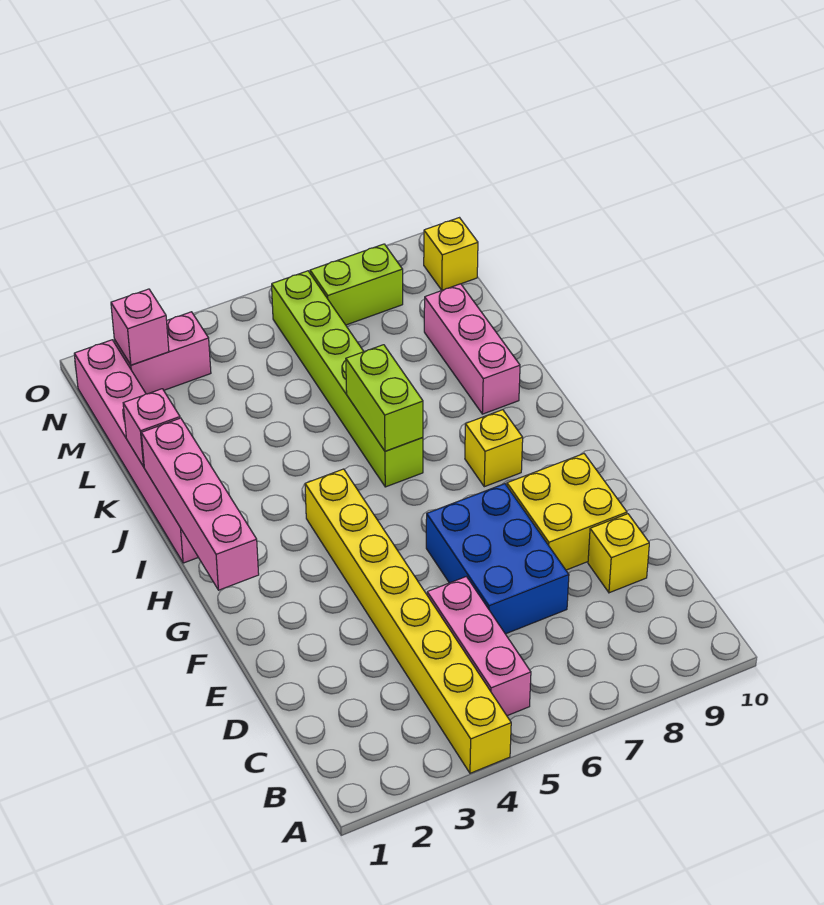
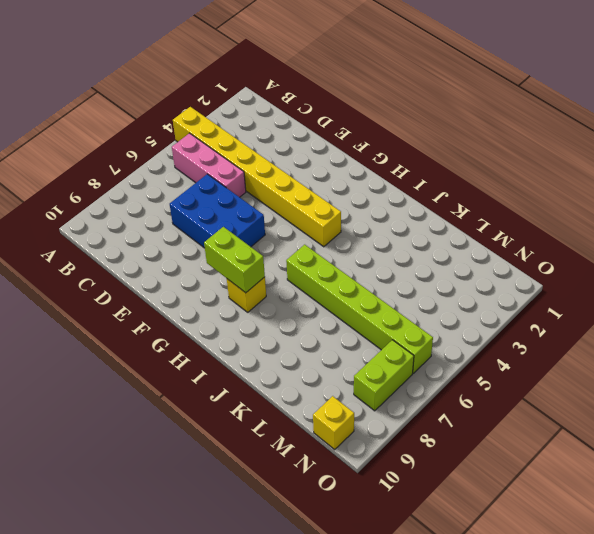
lime brick G8:H8 level 2 -> lime brick I6:J6 level 2
none -> yellow brick D9 level 1
none -> yellow brick E8:F9 level 1
none -> pink brick I1:N1 level 1

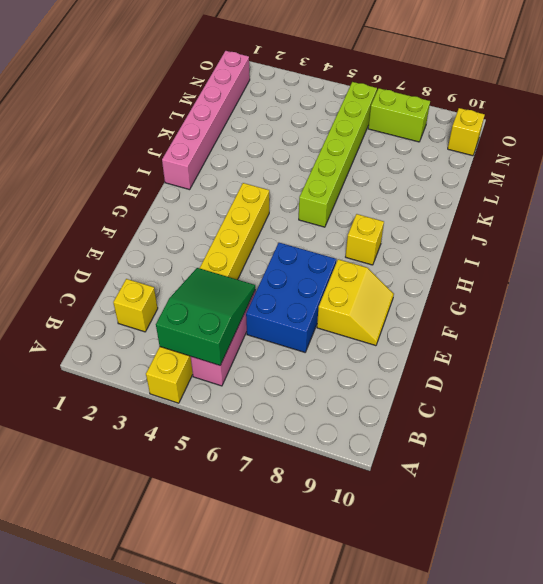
green slope B4:D5 level 2 top B -> none
yellow brick C2 level 1 -> yellow brick D9 level 1
yellow slope E8:F9 level 1 top 8 -> yellow brick E8:F9 level 1
none -> pink brick J9:L9 level 1
none -> pink brick N2:N3 level 1
none -> pink brick G1:J1 level 2

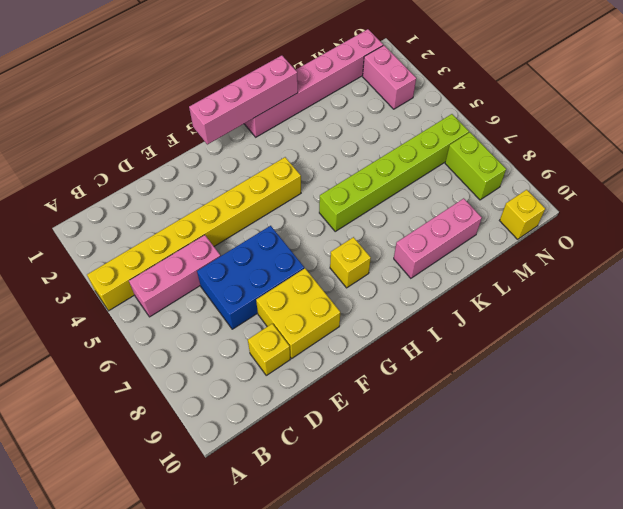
none -> lime brick I6:J6 level 2
none -> pink brick K1 level 2
none -> pink brick N2 level 2

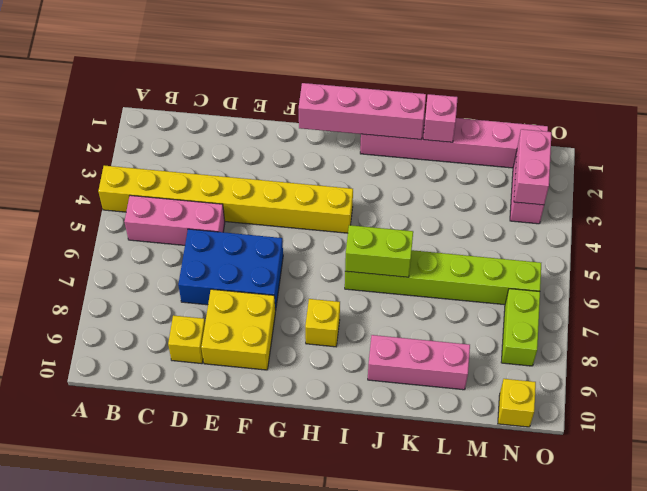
pink brick N2:N3 level 2 -> pink brick N2 level 2

